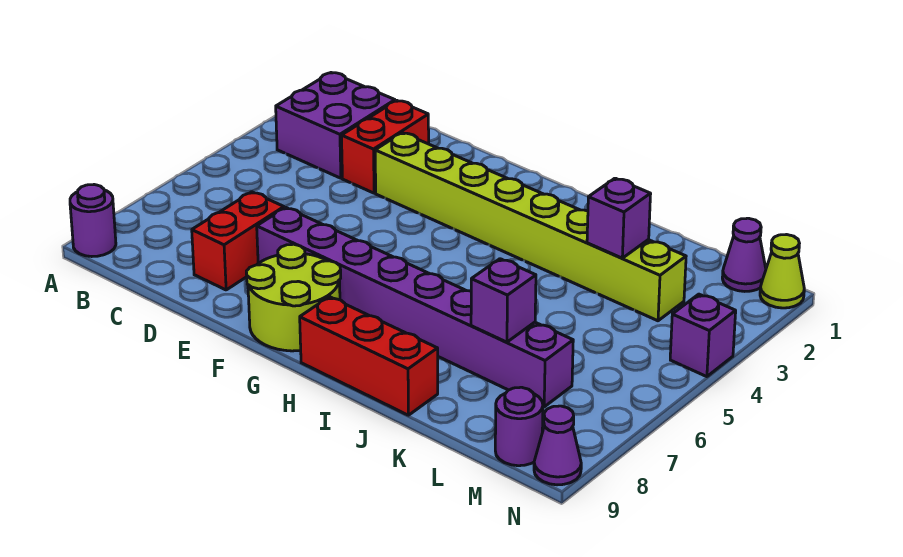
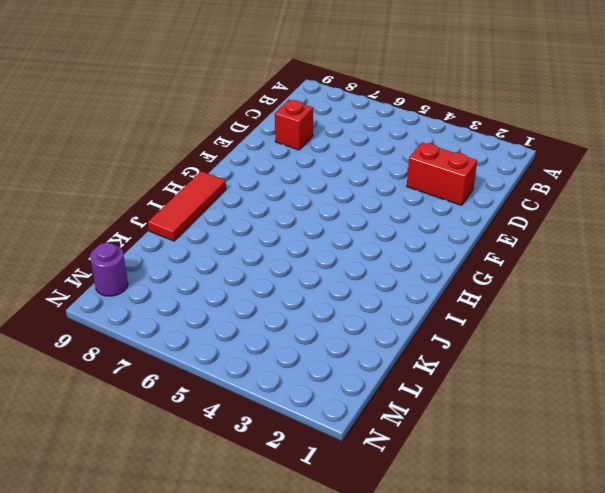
red brick D8 level 1 -> red brick D7:D8 level 1
red tile H9:J9 level 1 -> red brick H9:J9 level 1
none -> purple round brick A9 level 1
none -> purple brick B2:C3 level 1
none -> lime brick E3:L3 level 1

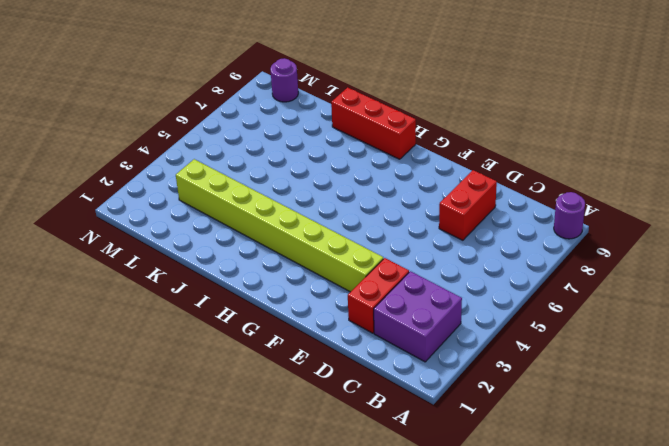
none -> purple brick E7:L7 level 1
none -> lime round brick F8:G9 level 1
none -> purple cone M1 level 1

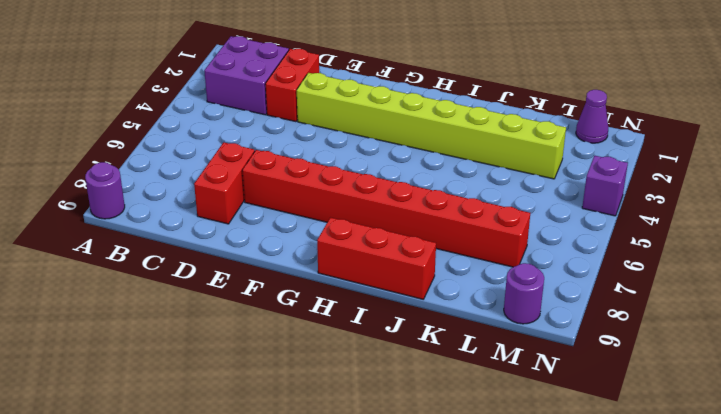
red brick E7:L7 level 1 -> purple brick E7:L7 level 1
none -> lime round brick F8:G9 level 1
none -> lime cone N1 level 1
none -> purple cone N9 level 1

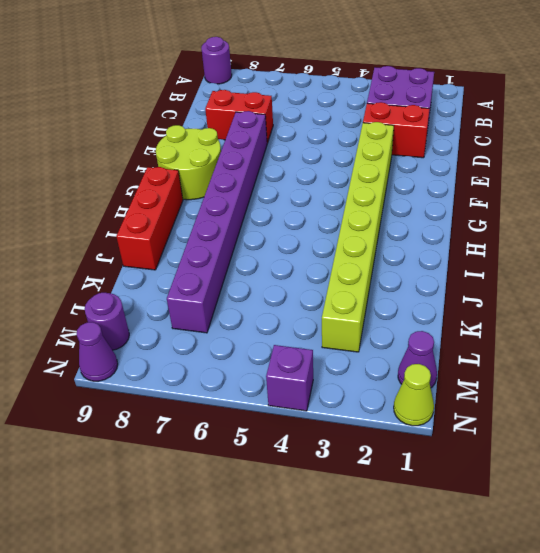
none -> purple brick K3 level 2
none -> purple brick K7 level 2

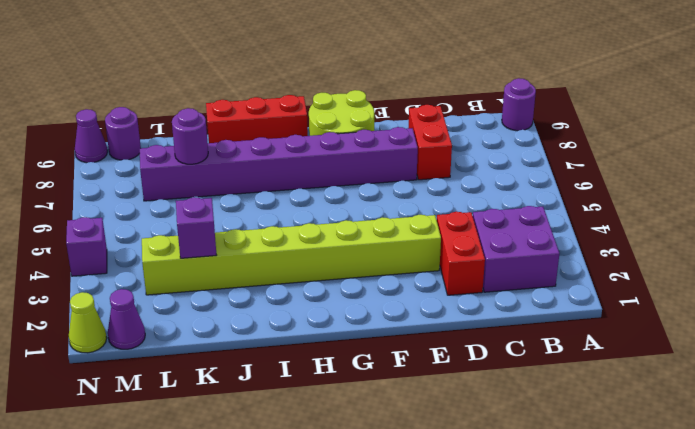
purple round brick K7 level 2 -> purple brick K7 level 2

